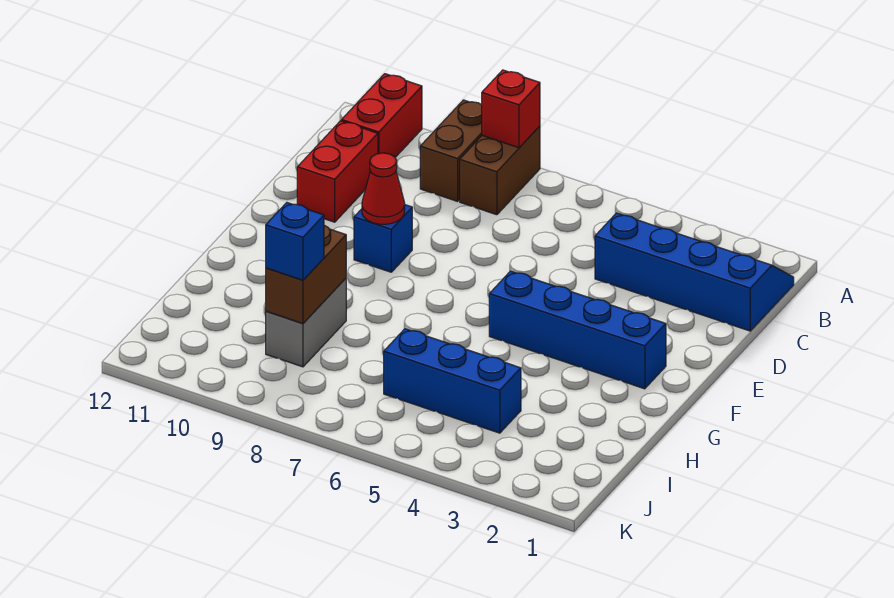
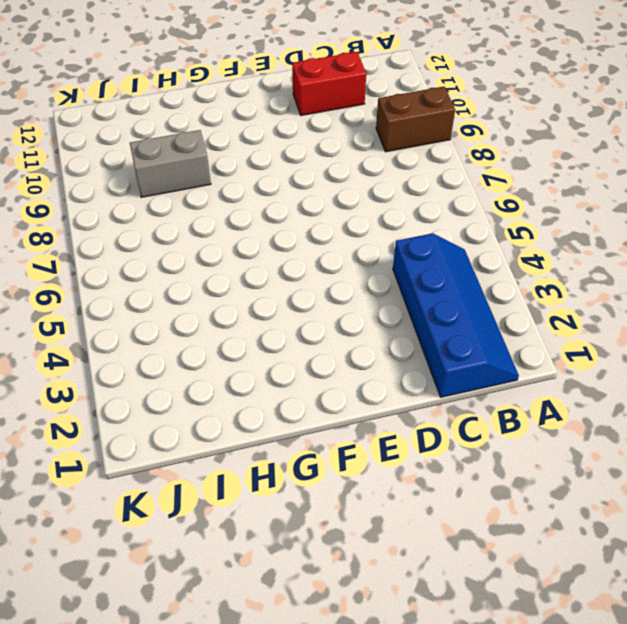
none -> brown brick A8:B8 level 1
none -> red brick A11:B11 level 1
none -> blue brick E9 level 1

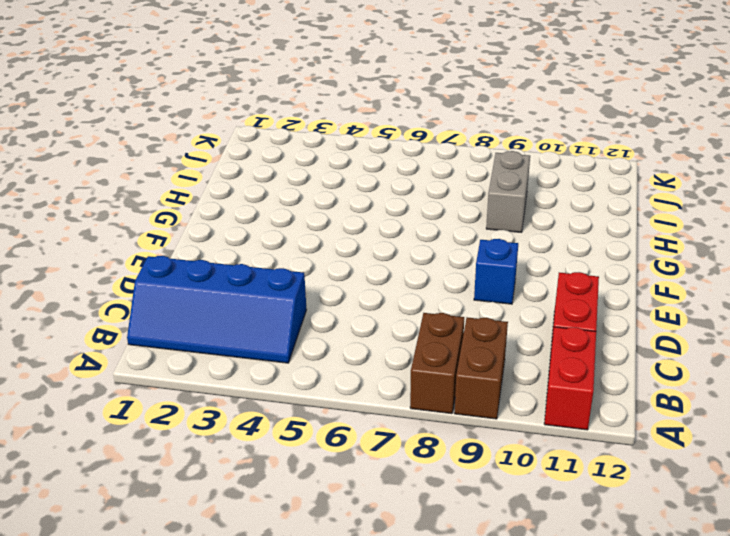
none -> blue brick F2:F5 level 1
none -> blue brick I4:I6 level 1
none -> red brick A8 level 2

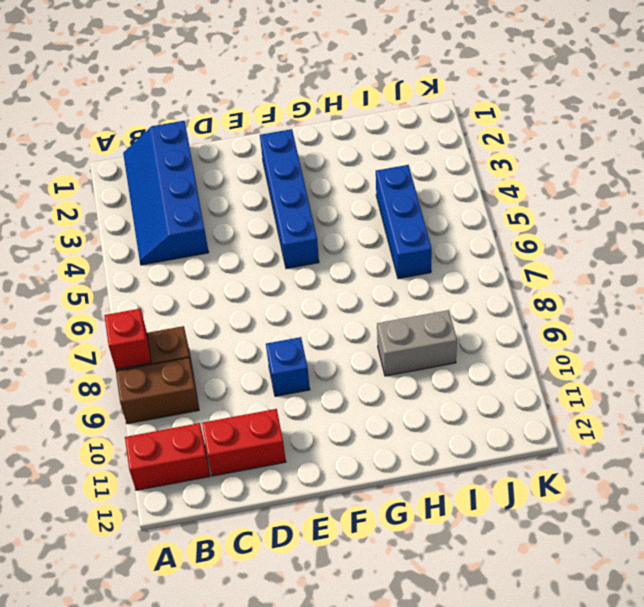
none -> red cone E9 level 2
none -> brown brick H9:I9 level 2
none -> blue brick I9 level 3

